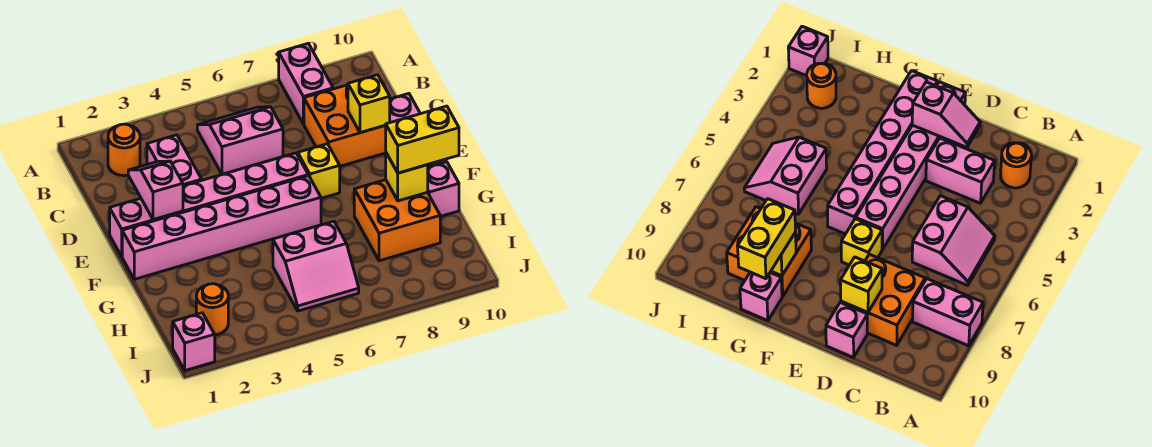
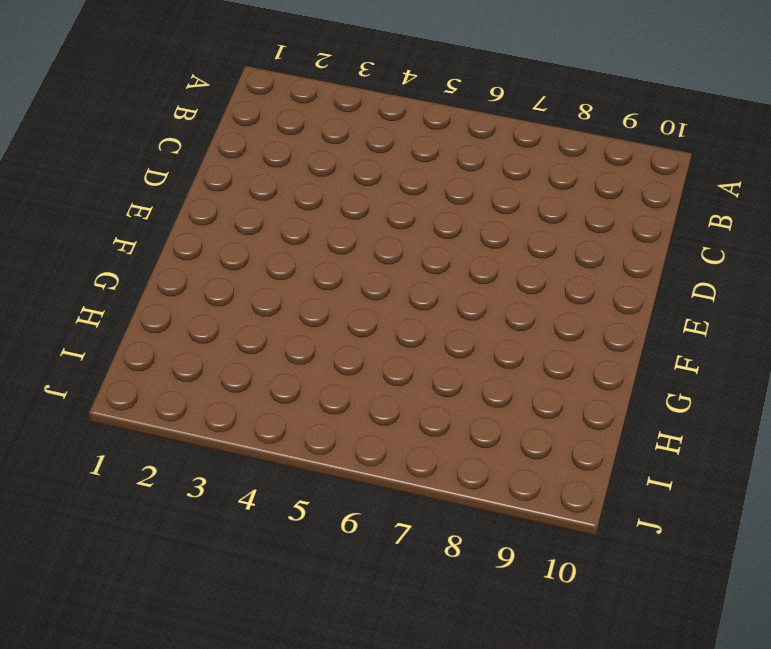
none -> pink brick A8:B8 level 1
none -> orange round brick B2 level 1
none -> pink slope B5:C6 level 1 top C

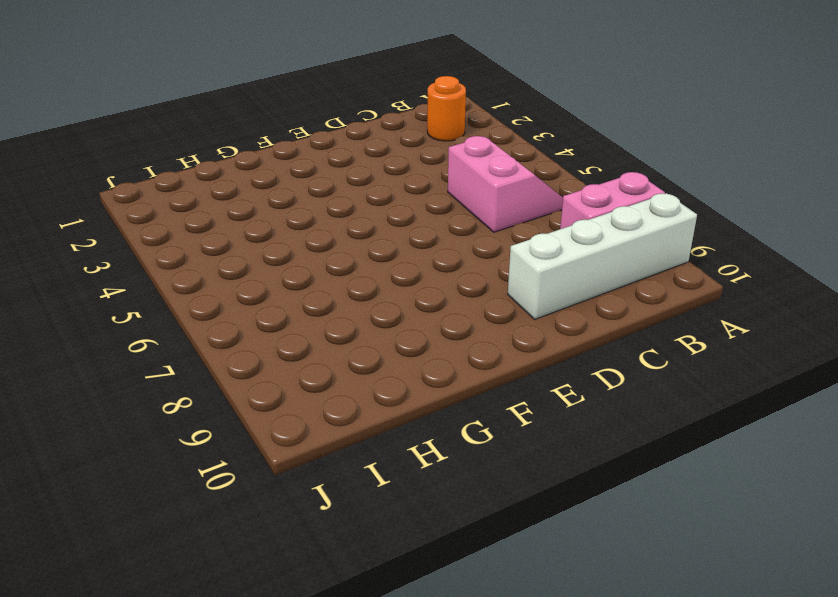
white brick A9:D9 level 1 -> orange brick C8:D9 level 1
none -> pink brick C3:D3 level 1
none -> pink brick D10 level 1
none -> pink brick E1:E6 level 1

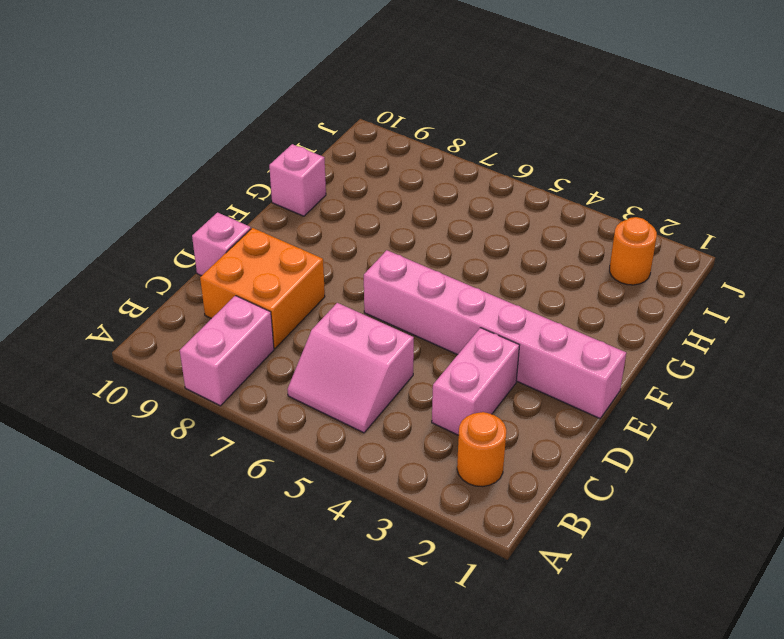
none -> yellow brick E7 level 1
none -> pink brick F1:F6 level 1
none -> orange brick G8:H9 level 1

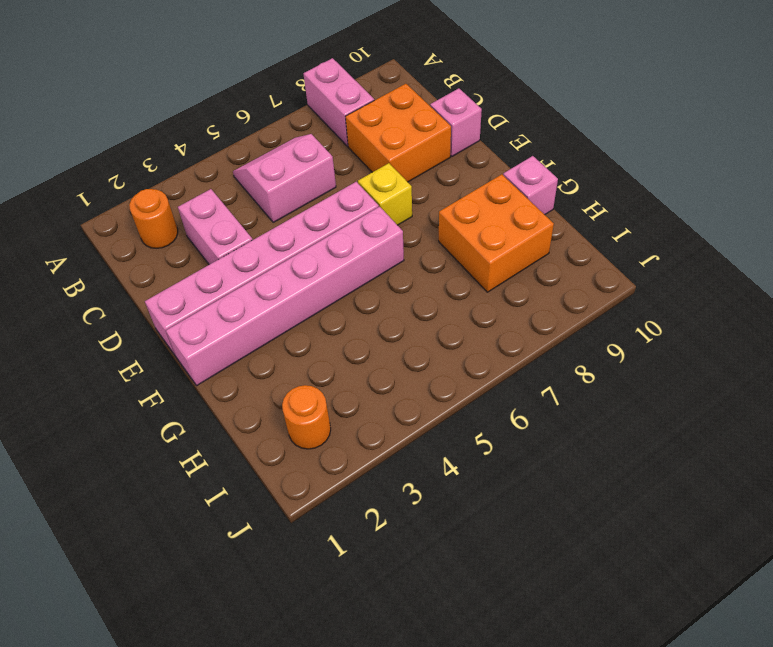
none -> pink slope H5:I6 level 1 top H
none -> pink brick J1 level 1
none -> pink slope D2:E2 level 2 top E

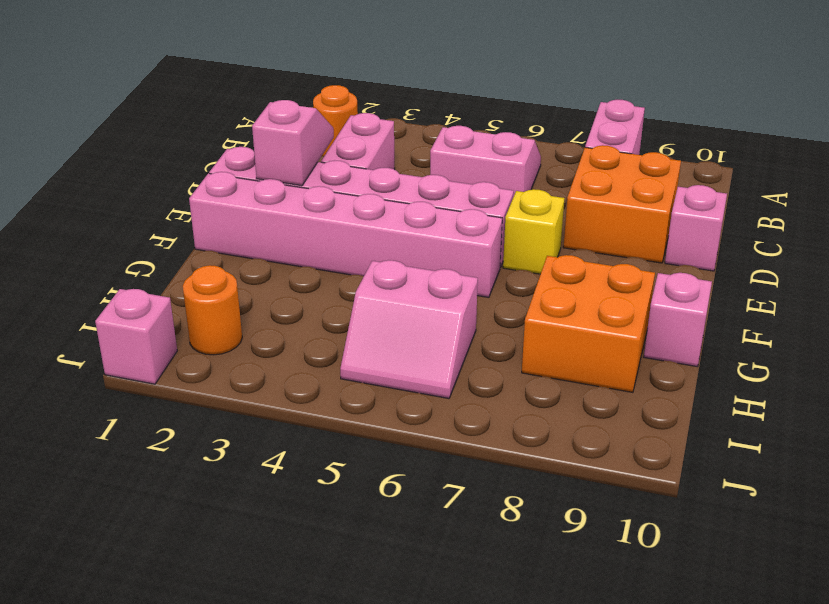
none -> yellow brick D9 level 2
none -> yellow brick G9 level 2
none -> yellow brick G9:G10 level 3

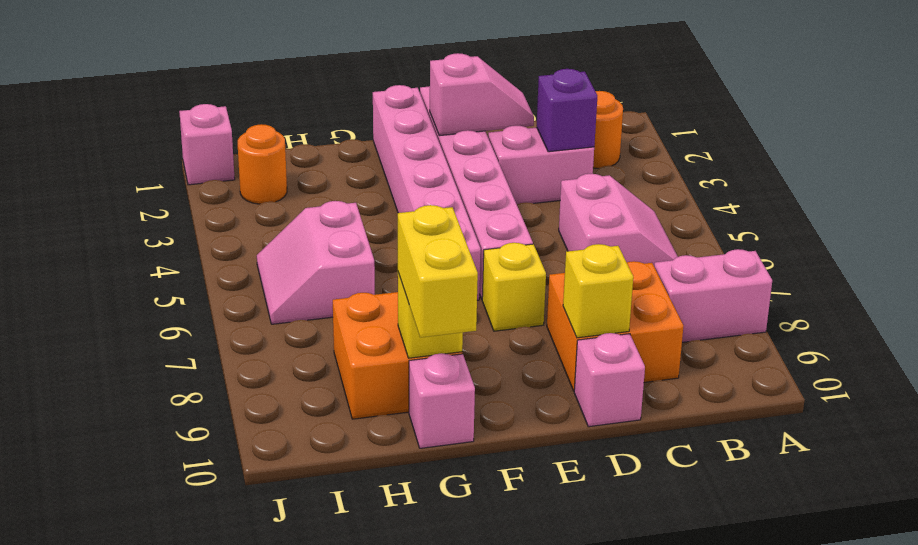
purple brick C3 level 2 -> none

